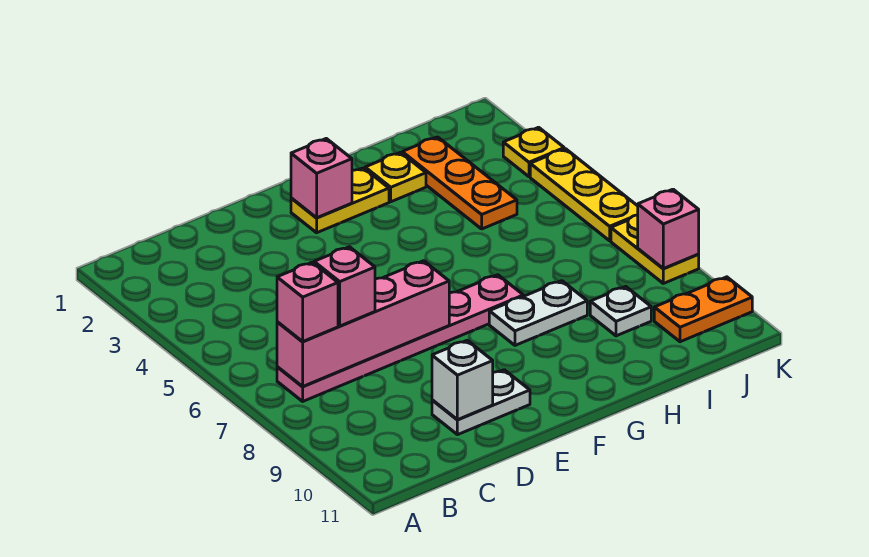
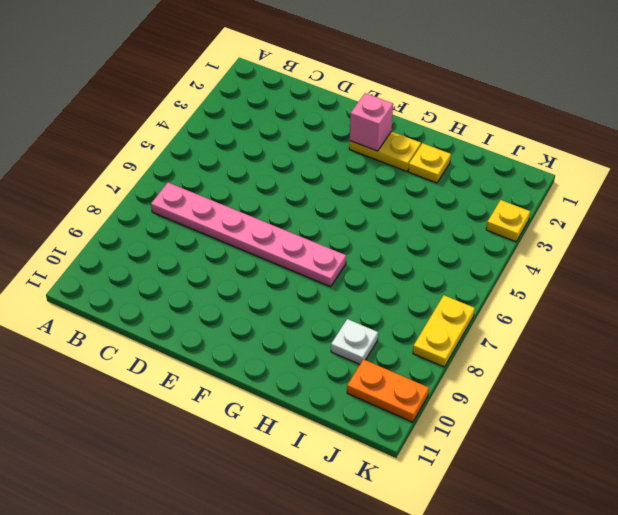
none -> white plate D10:E10 level 1
none -> white plate G8:H8 level 1
none -> orange plate I2:I4 level 1

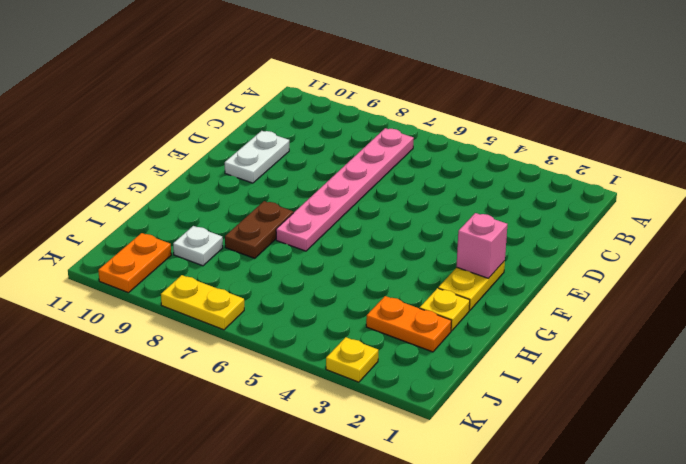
brown plate G8:H8 level 1 -> white plate G8:H8 level 1
orange plate I2:I3 level 1 -> orange plate I2:I4 level 1
none -> yellow plate K4:K6 level 1
none -> pink brick B7:E7 level 2
none -> white brick D10 level 2

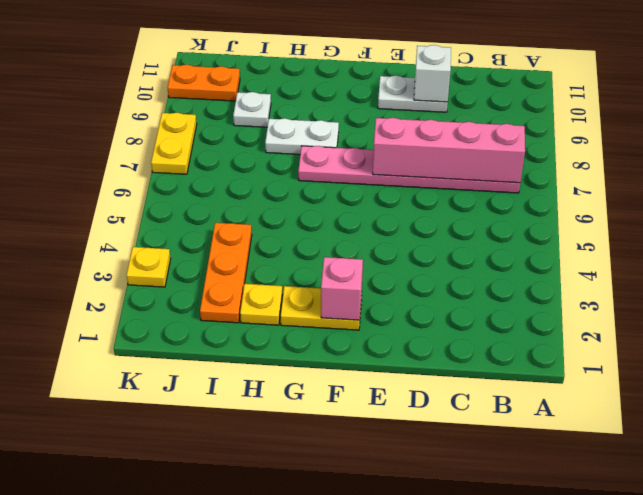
none -> yellow plate K4:K6 level 1
none -> pink brick K8 level 2
none -> pink brick B7 level 3

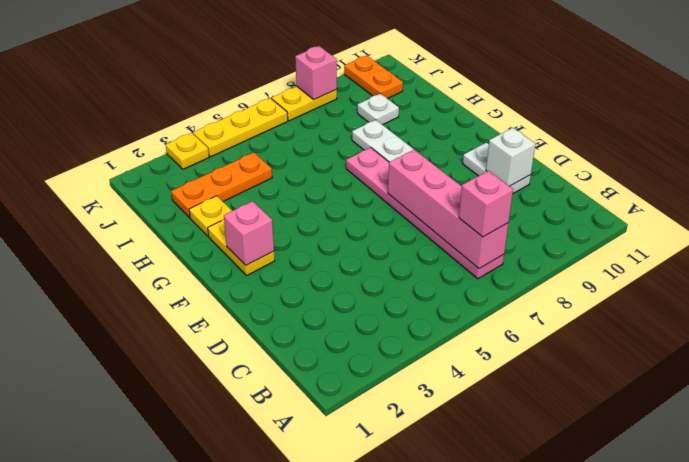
none -> pink brick C7 level 3

